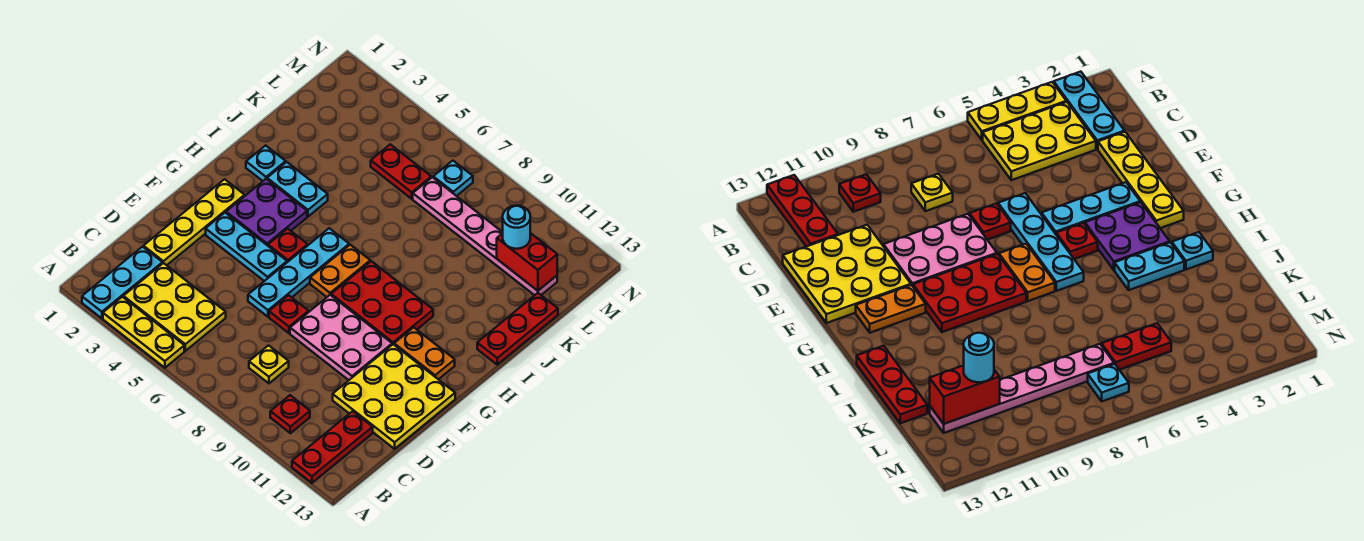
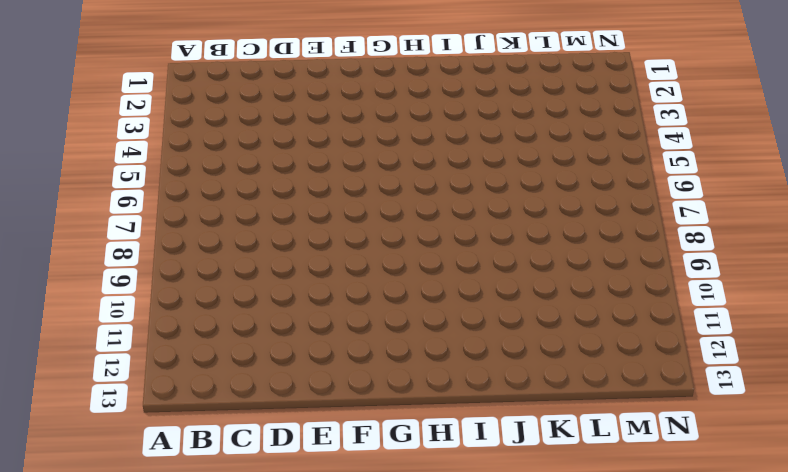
none -> cyan plate A2:C2 level 1
none -> yellow plate A3:A5 level 1
none -> red plate A12:C12 level 1

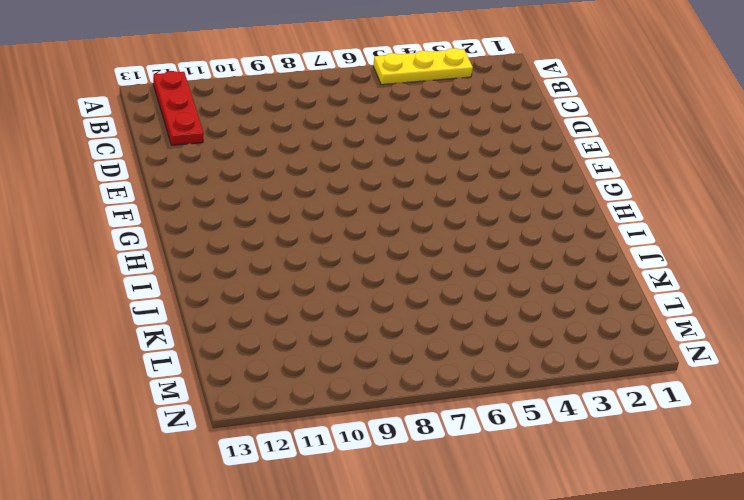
none -> cyan plate A2:C2 level 1
none -> yellow plate B3:C5 level 1
none -> red plate B10 level 1

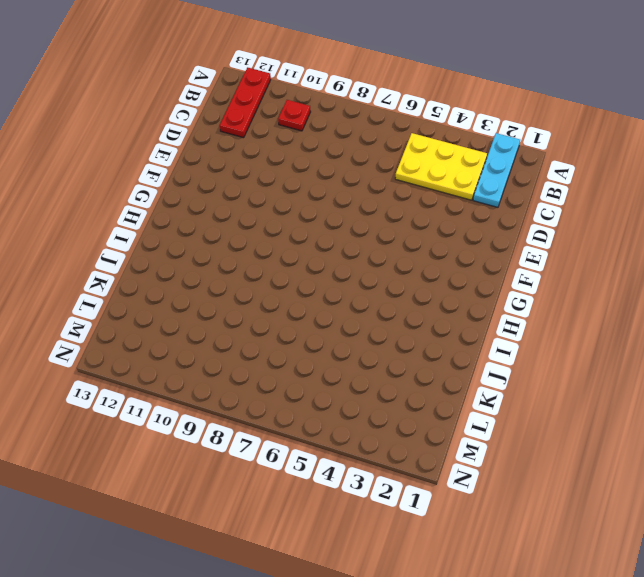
none -> yellow plate A3:A5 level 1
none -> yellow plate C8 level 1
none -> yellow plate D2:G2 level 1

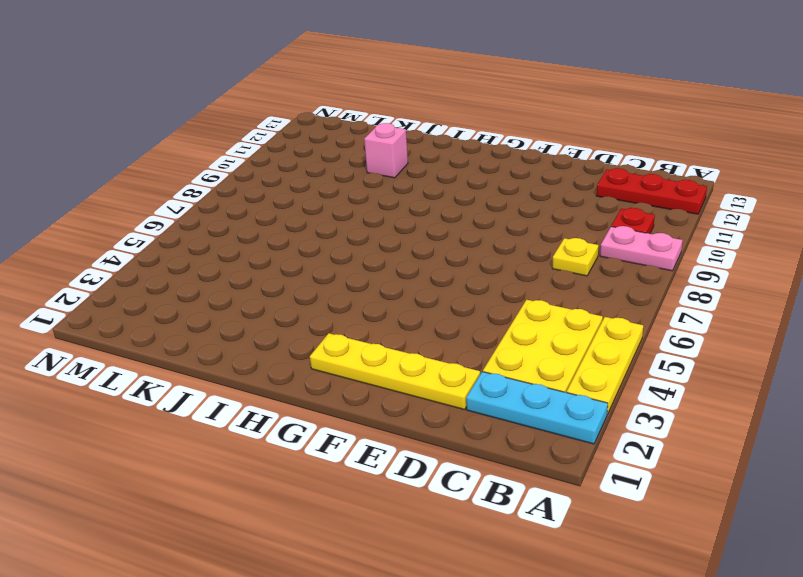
pink plate A9:B9 level 1 -> none
pink brick J11 level 1 -> none
none -> yellow plate D11:F13 level 1
none -> cyan plate E6:H6 level 1
none -> red plate E7 level 1

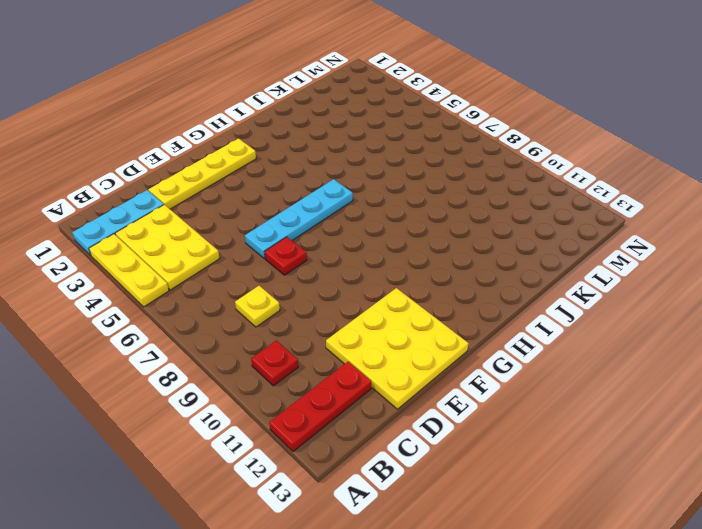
none -> pink plate E8:F10 level 1
none -> cyan plate F3:F5 level 1
none -> purple plate G3:H4 level 1

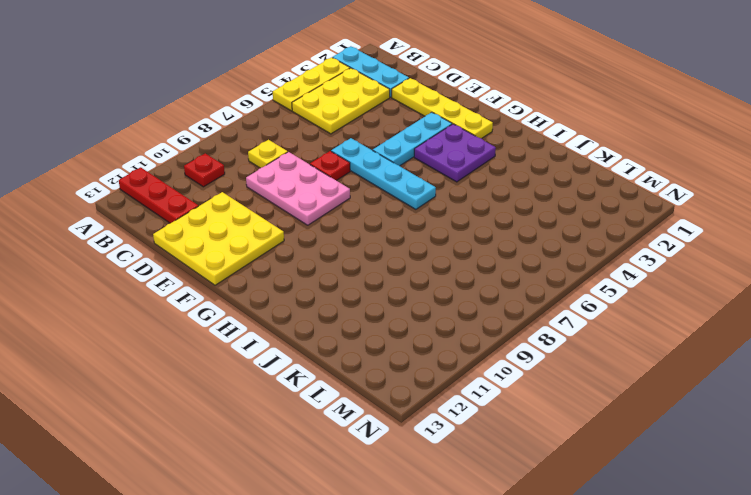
pink plate D8:F9 level 1 -> pink plate E8:F10 level 1
none -> red plate G5 level 1
none -> orange plate G7:H7 level 1
none -> red plate G8:H10 level 1

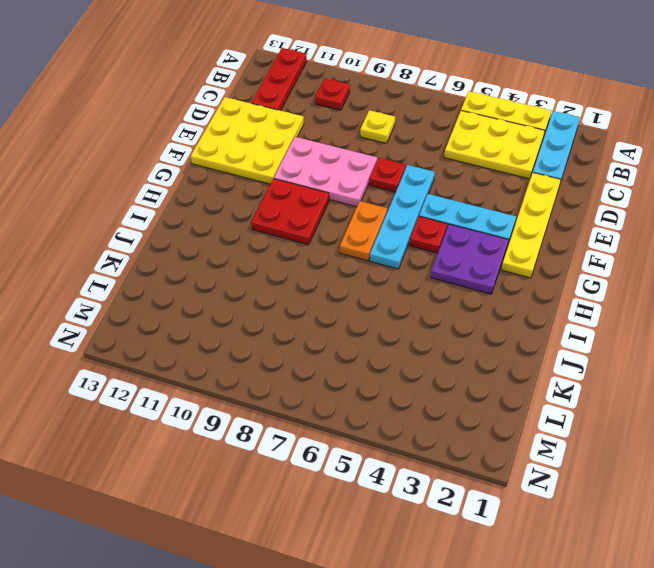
red plate G9:H10 level 1 -> red plate G8:H10 level 1
none -> orange plate G11:G12 level 1
none -> cyan plate I2 level 1
none -> cyan plate I3:I4 level 1

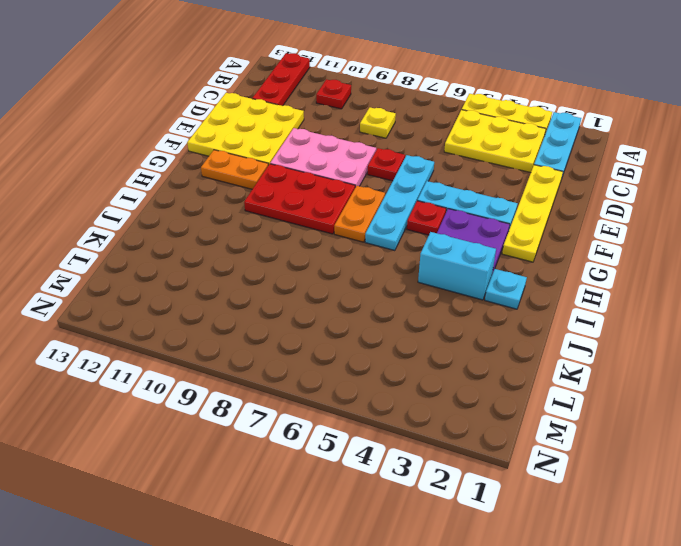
cyan brick I3:I4 level 1 -> cyan plate I3:I4 level 1
none -> red plate I13:K13 level 1
none -> red plate L5:L6 level 1
none -> pink plate L7:L12 level 1

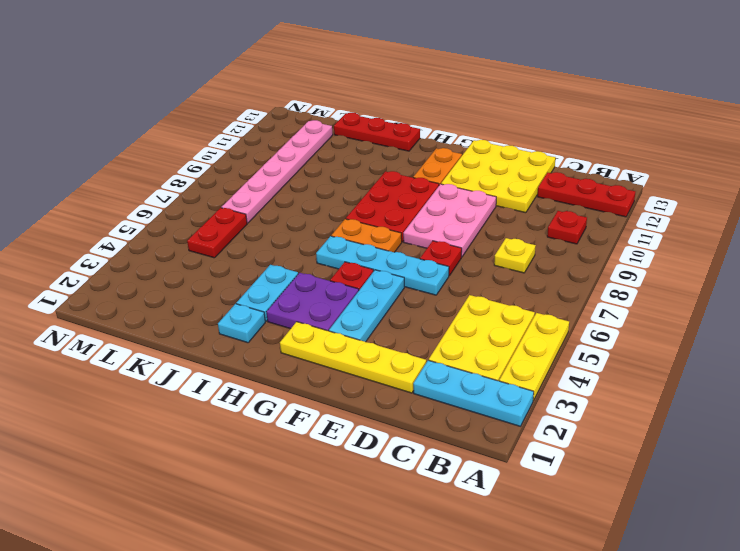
none -> cyan plate M7 level 1
none -> red brick L11:L12 level 2
none -> cyan round brick L11 level 3

